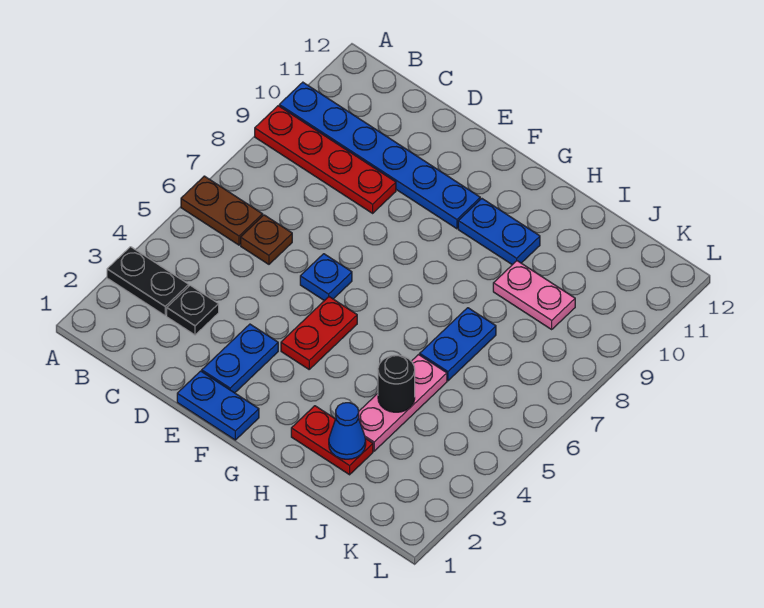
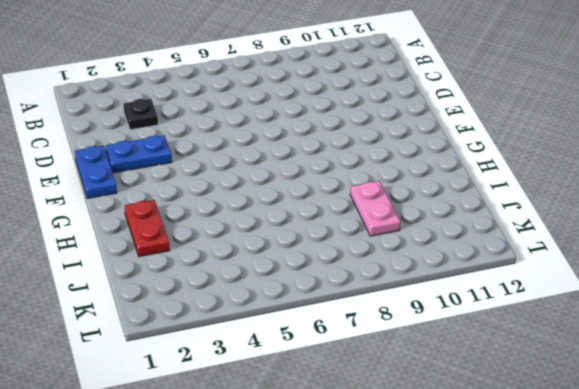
none -> black plate A3:B3 level 1
none -> brown plate A6:B6 level 1
none -> red plate A9:D9 level 1

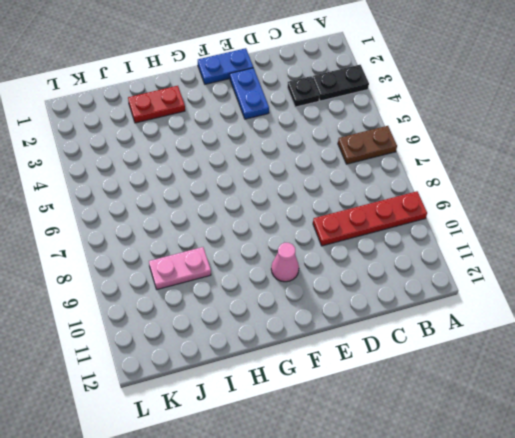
pink cone F10 level 1 -> blue plate A10:F10 level 1
none -> brown plate C6 level 1
none -> blue plate E6 level 1
none -> red plate F4:F5 level 1

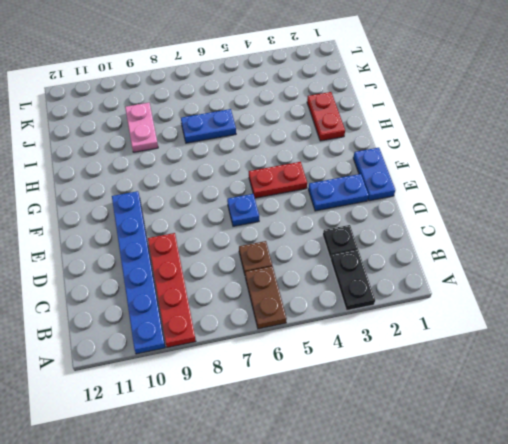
none -> blue plate G10:H10 level 1
none -> pink plate I3:I5 level 1
none -> blue cone I2 level 2

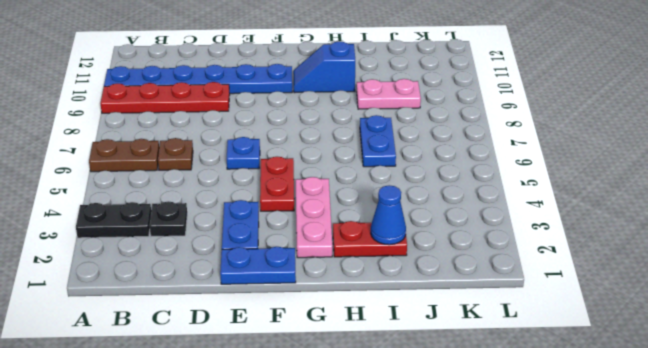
pink plate G2:G4 level 1 -> pink plate I3:I5 level 1
blue slope G10:H10 level 1 top H -> blue plate G10:H10 level 1
none -> black round brick I4 level 2

